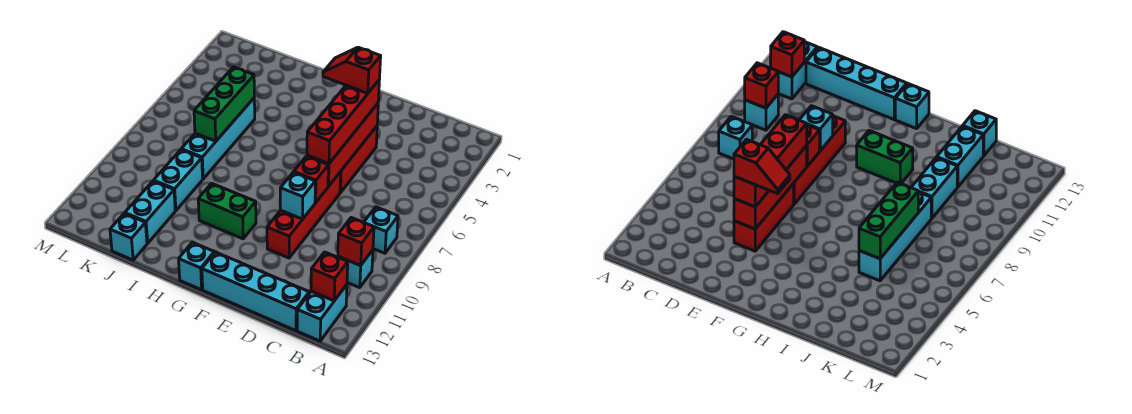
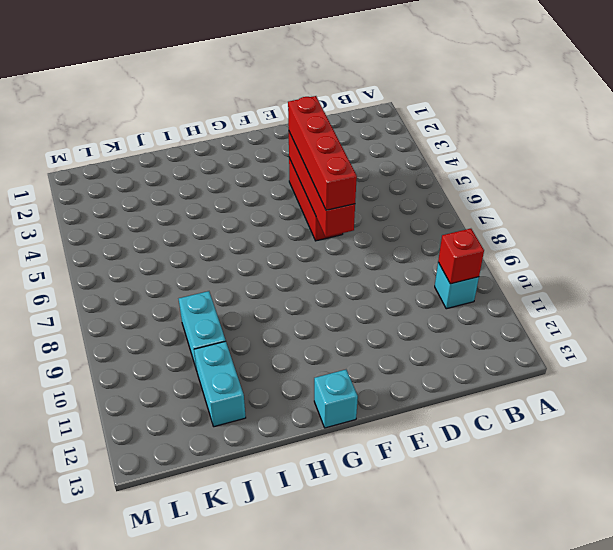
none -> cyan brick B8 level 1
none -> cyan brick B12:B13 level 1
none -> cyan brick C13:F13 level 1

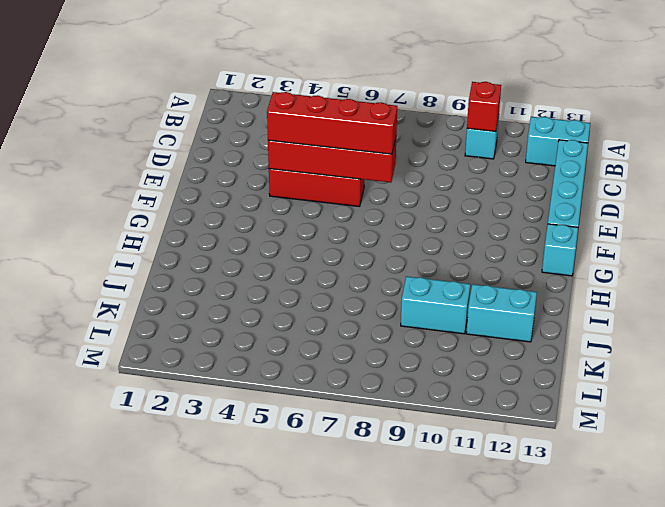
none -> cyan brick B8 level 1
none -> red brick E7:E10 level 1
none -> green brick G10:H10 level 1

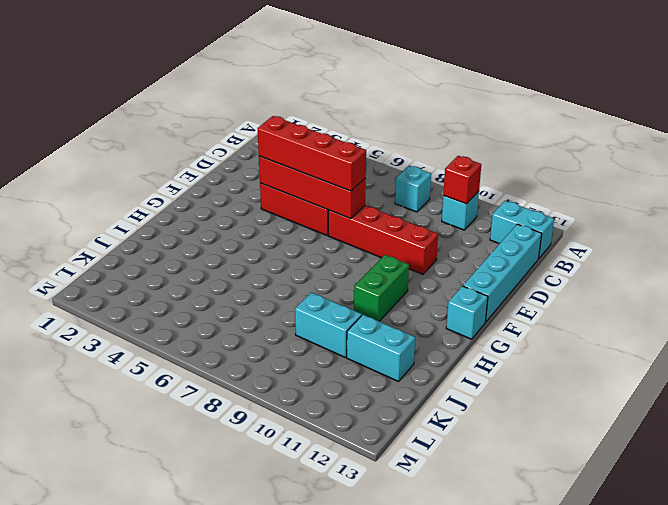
none -> cyan brick J5:J8 level 1
none -> cyan brick J13 level 1
none -> red brick B12 level 2

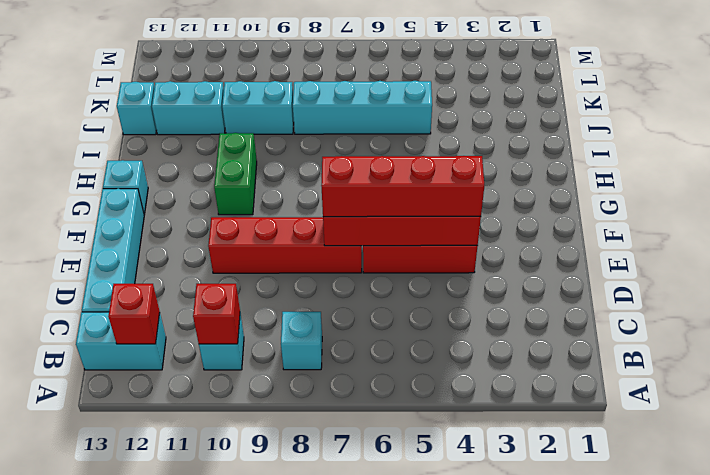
none -> red brick E8 level 2
none -> cyan brick E9 level 2
none -> green brick J5:J7 level 2

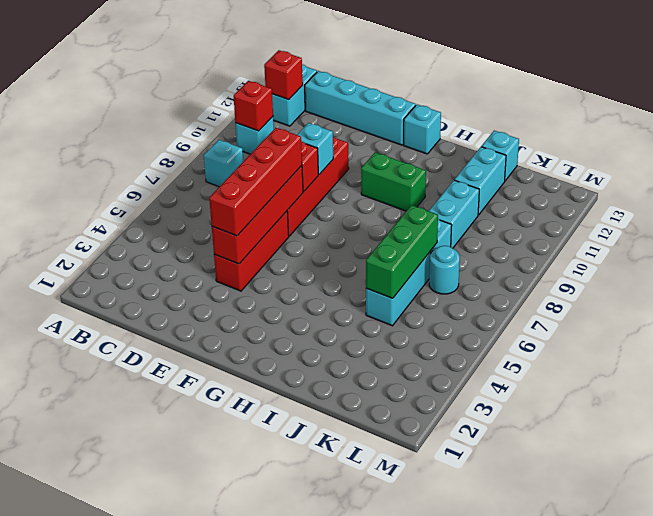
cyan round brick K7 level 1 -> none
none -> red slope E4:F4 level 4 top E

